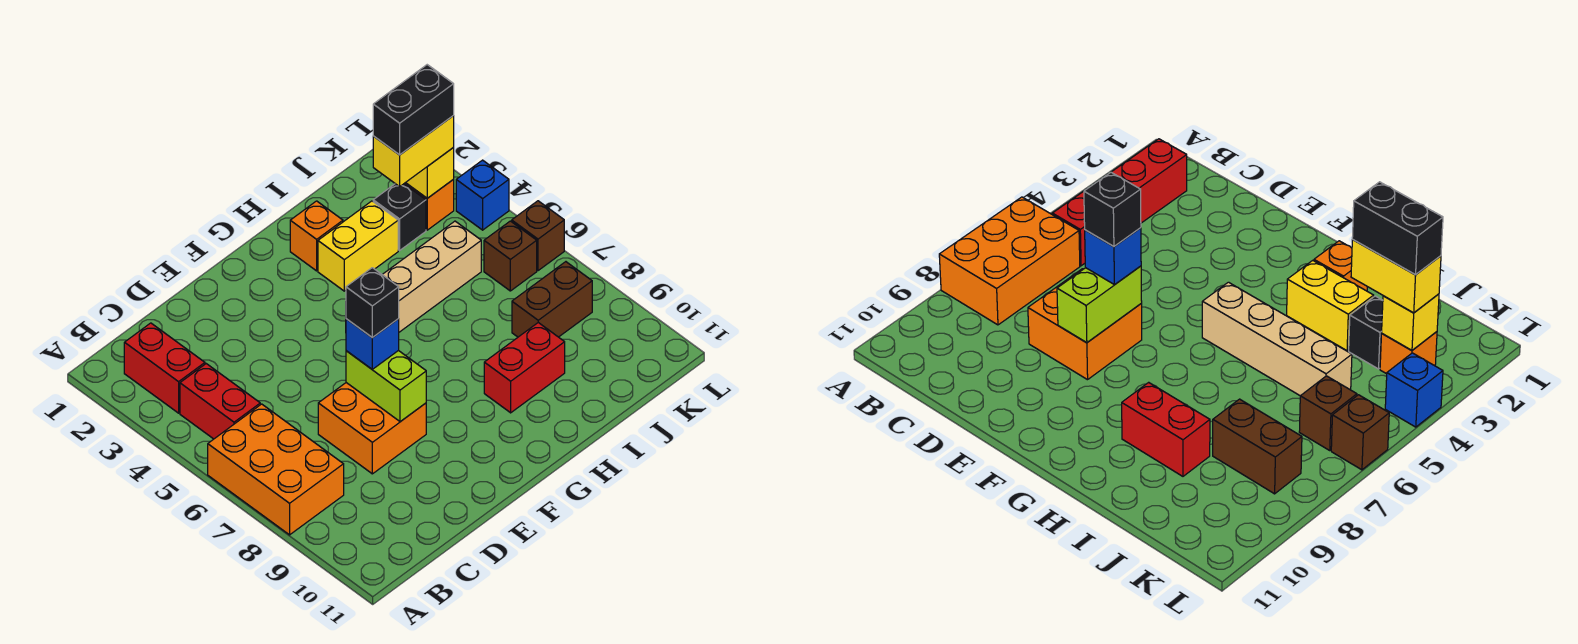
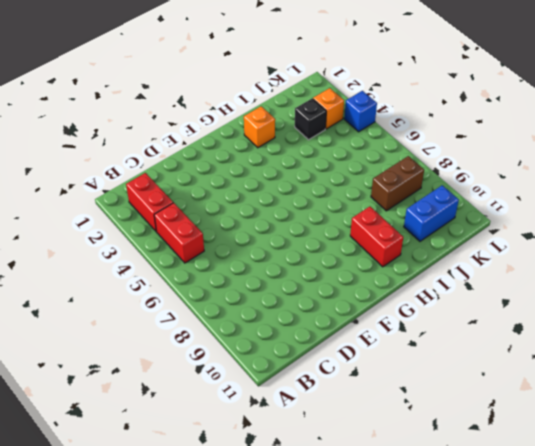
red brick H9:H10 level 1 -> red brick H9:I9 level 1
blue brick J10:K10 level 1 -> none
none -> orange brick A6:B8 level 1
none -> orange brick D7:E8 level 1
none -> tan brick G5:J5 level 1

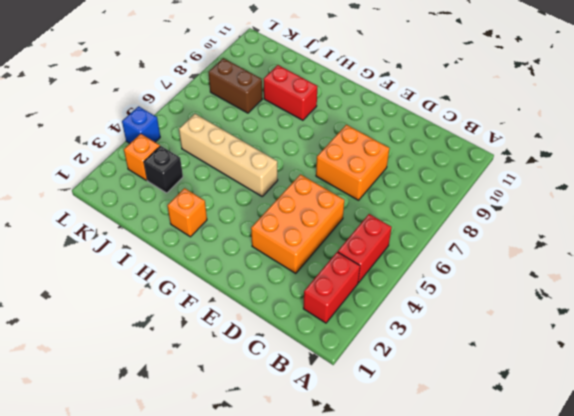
orange brick D3:E5 level 1 -> orange brick A6:B8 level 1
none -> yellow brick H3:I3 level 1
none -> brown brick K6 level 1
none -> brown brick L6 level 1

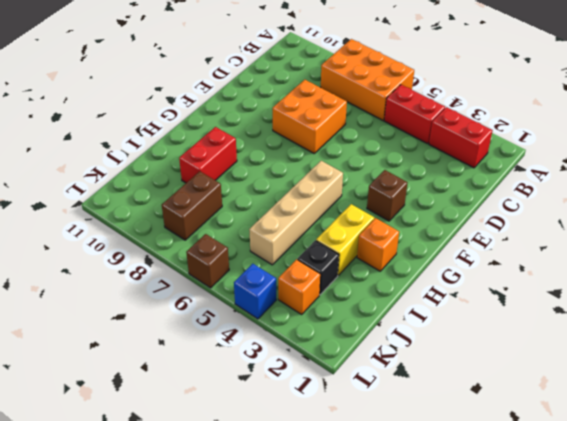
brown brick F3 level 1 -> brown brick K6 level 1
none -> lime brick E7:E8 level 2
none -> yellow brick K3 level 2
none -> blue brick E7 level 3

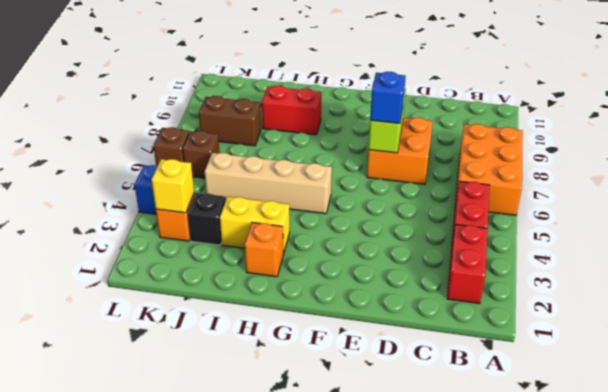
none -> yellow brick J3:K3 level 3
none -> black brick E7 level 4
none -> black brick J3:K3 level 4

